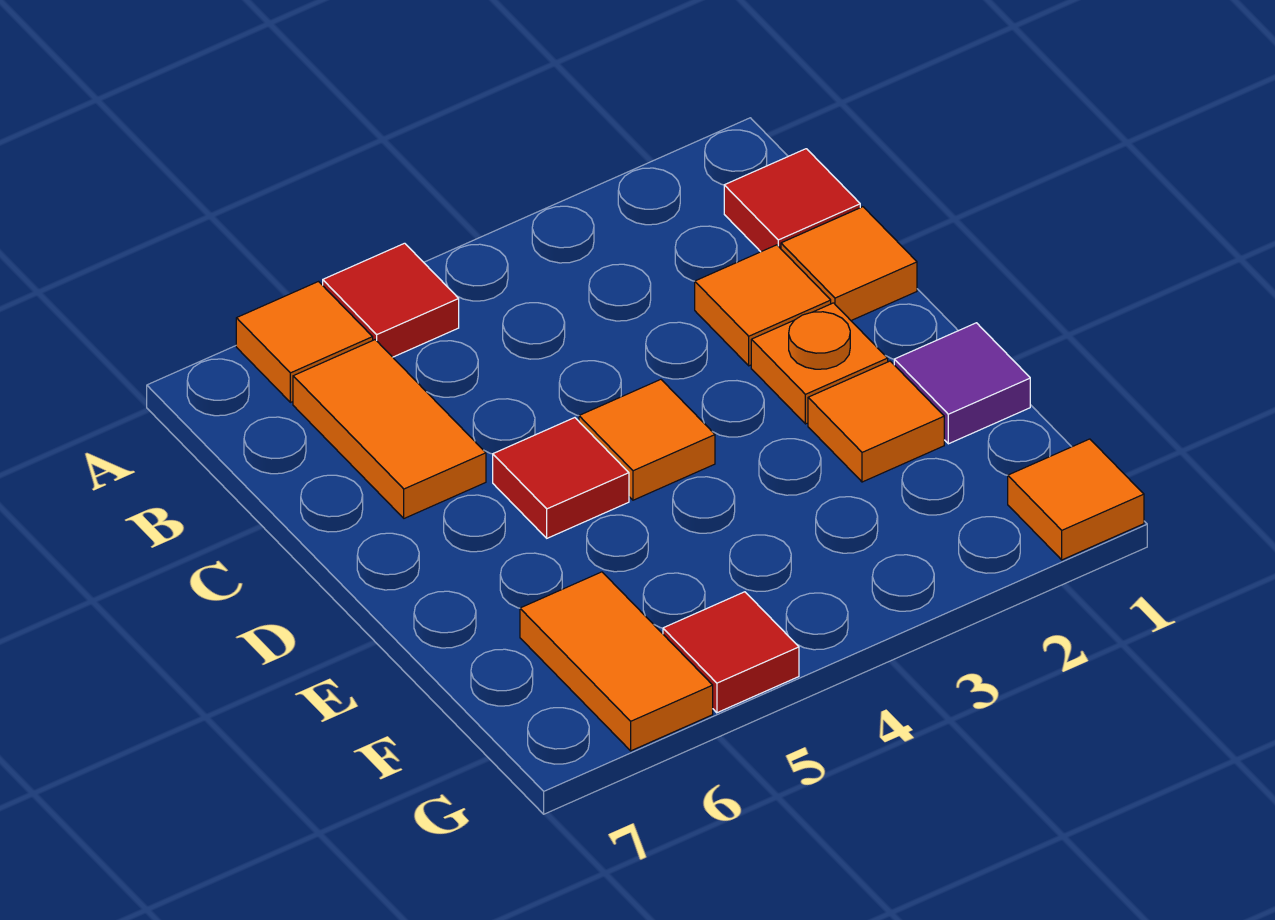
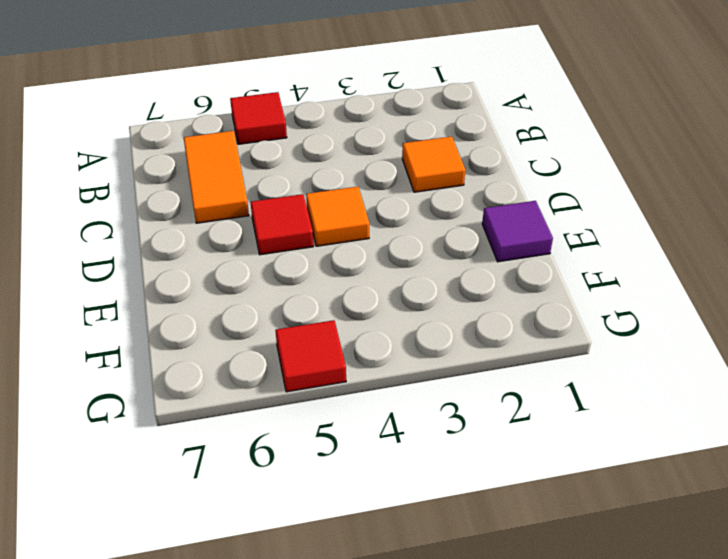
none -> orange tile A6 level 1
none -> red tile B1 level 1
none -> orange tile C1 level 1

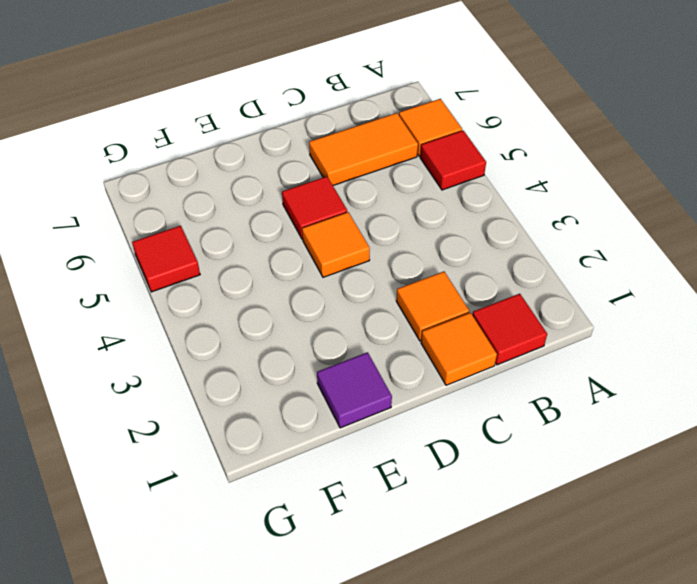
none -> orange plate D2 level 1
none -> orange tile E2 level 1
none -> orange tile F6:G6 level 1

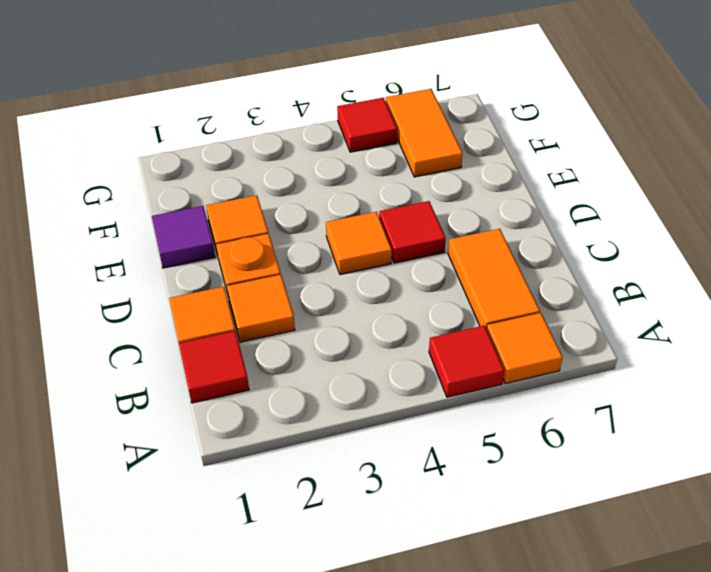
none -> orange tile G1 level 1

